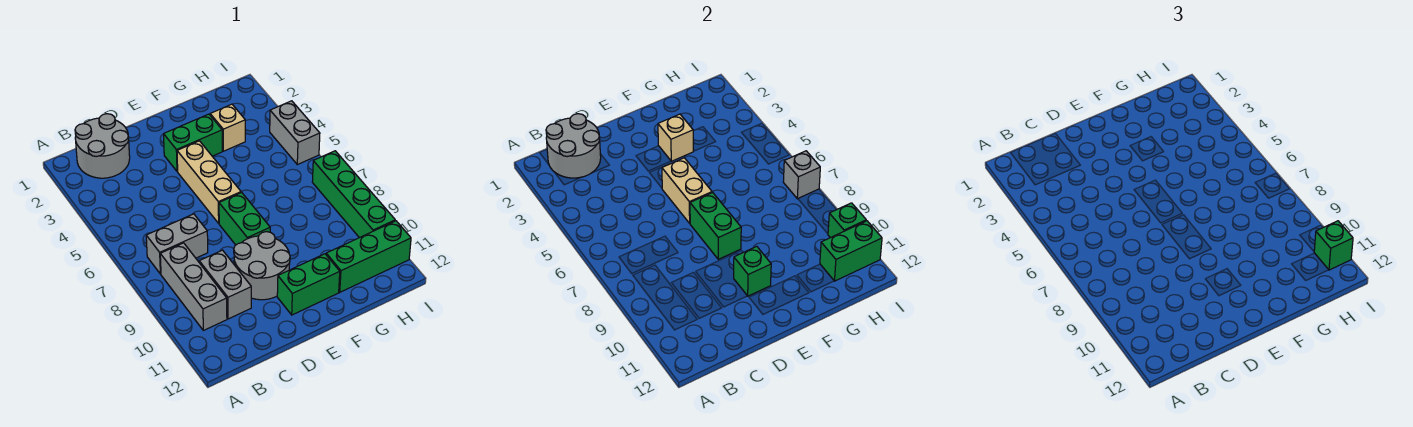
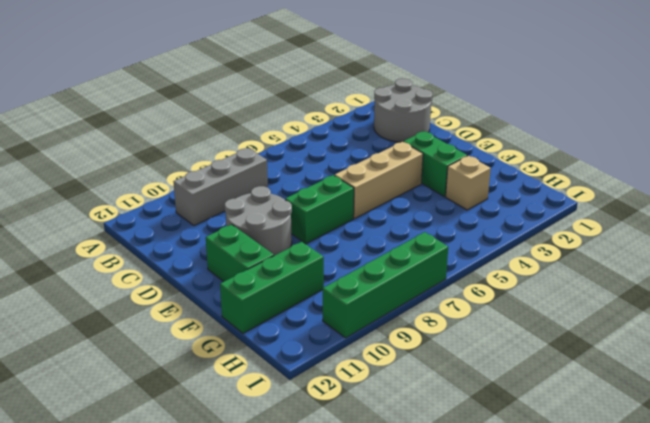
green brick G10:G12 level 1 -> green brick G11:I11 level 1
none -> grey brick B7:C7 level 1
none -> grey brick C9:C10 level 1
none -> grey brick I4:I5 level 1

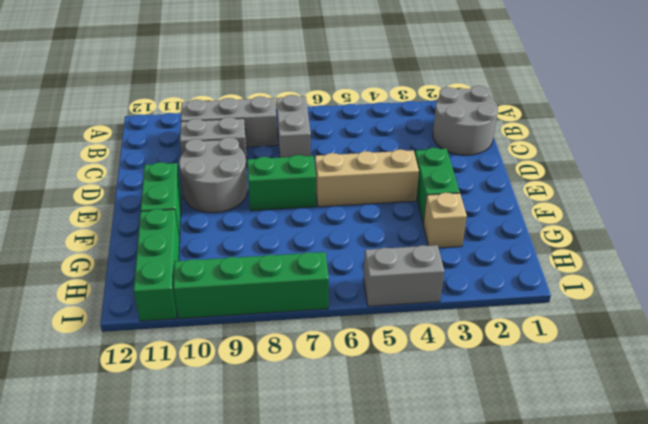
none -> grey round brick B1:C2 level 2
none -> tan brick E5:E6 level 2
none -> green brick E7:E8 level 2

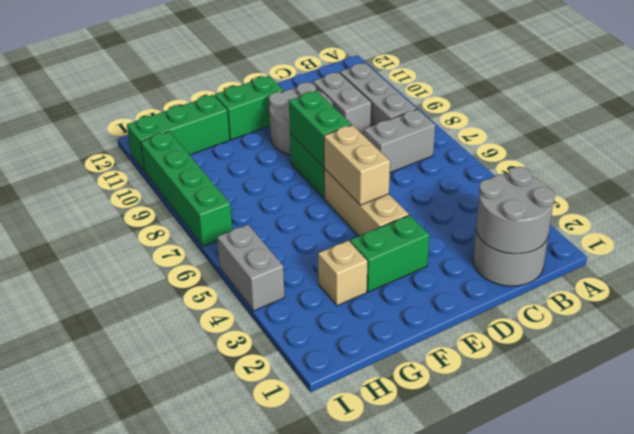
none -> green brick E10 level 2
none -> tan brick F3 level 2
none -> green brick H11:I11 level 2

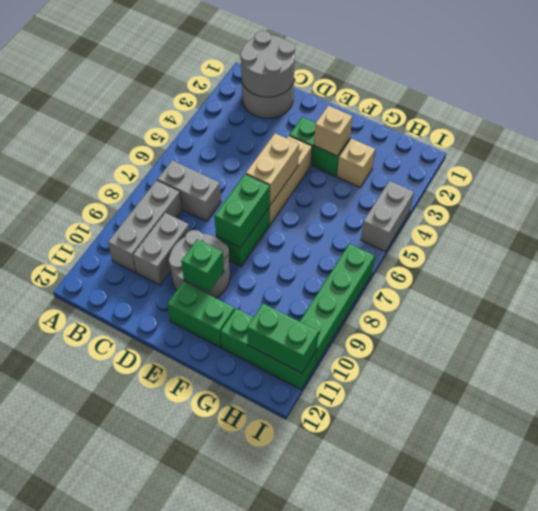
none -> grey brick I7 level 2
none -> green brick I10 level 2
none -> green brick I11 level 3

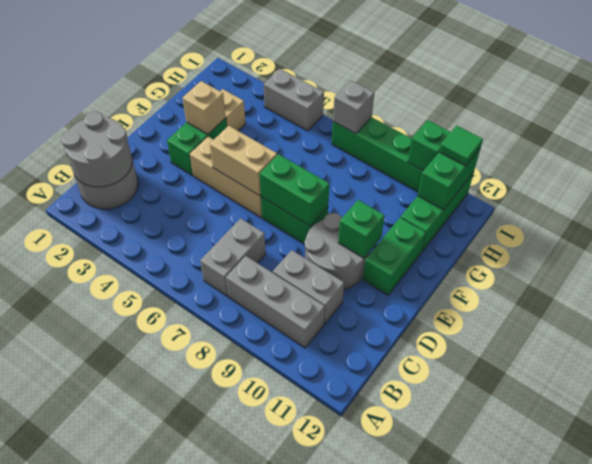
green tile I11 level 3 -> green brick I11 level 3

